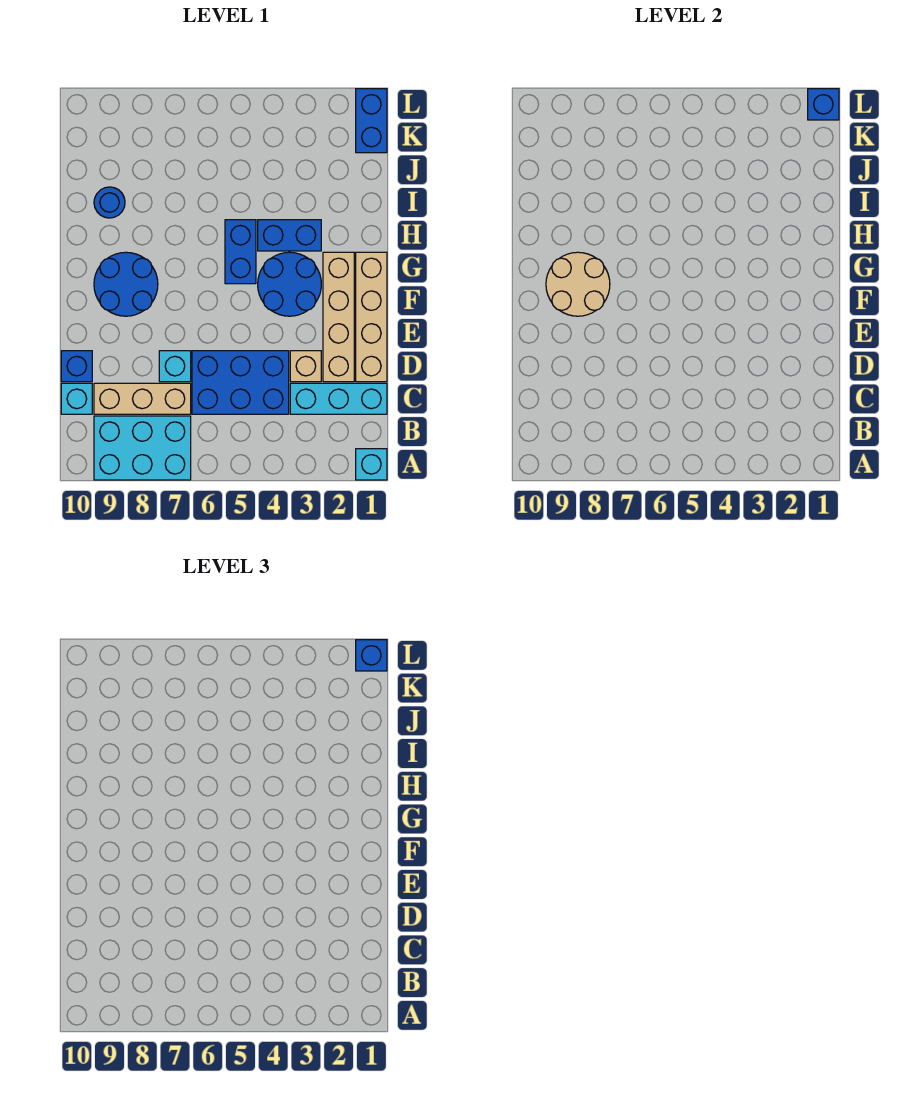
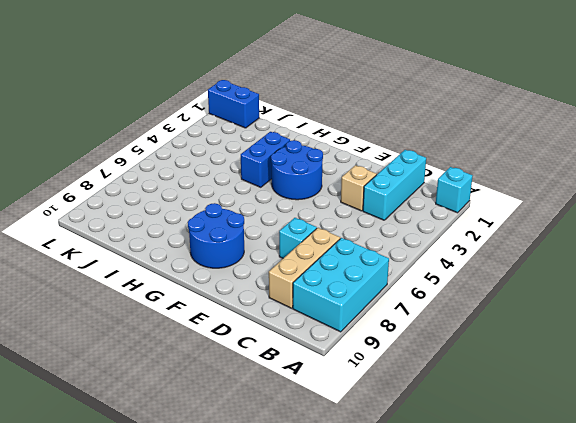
none -> blue brick C4:D6 level 1
none -> cyan brick C10 level 1
none -> tan brick D1:G1 level 1

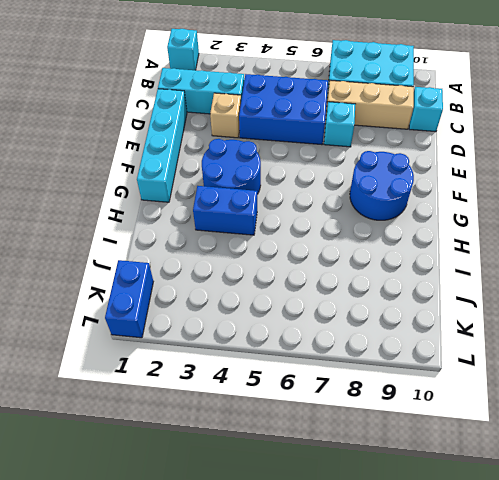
cyan brick D1:G1 level 1 -> tan brick D1:G1 level 1
none -> tan brick D2:G2 level 1
none -> blue brick D10 level 1
none -> blue brick G5:H5 level 1

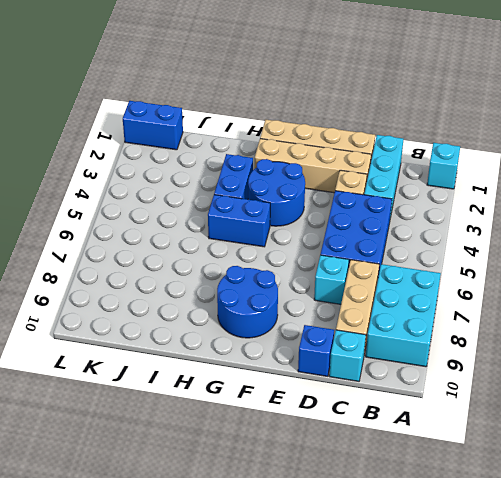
none -> blue round brick I9 level 1
none -> tan round brick F8:G9 level 2
none -> blue brick L1 level 2

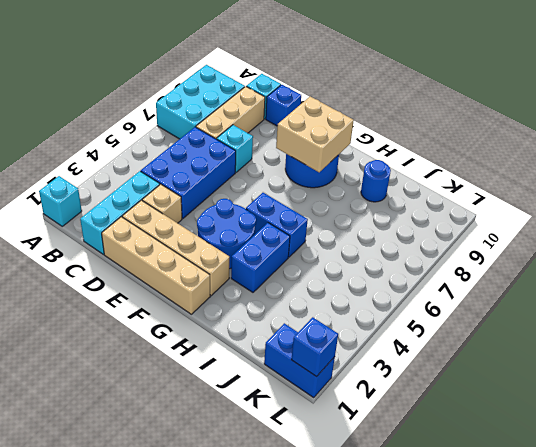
tan brick F8:G9 level 2 -> tan round brick F8:G9 level 2
none -> blue brick L1 level 3

